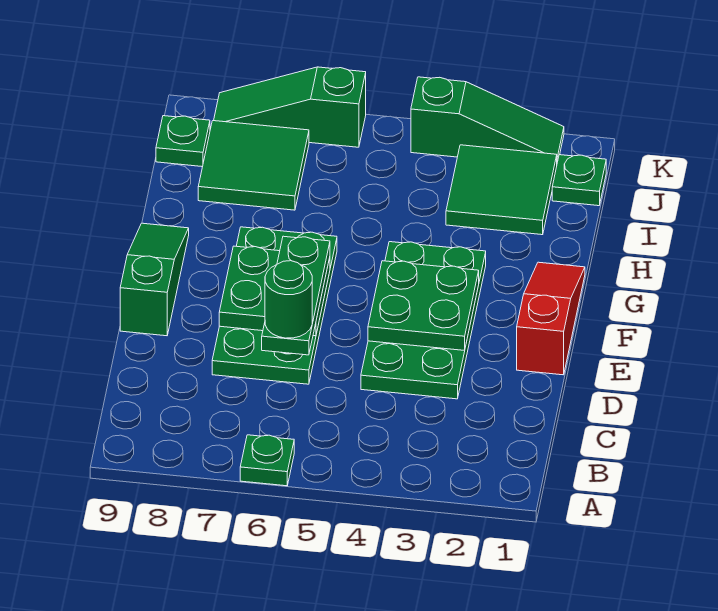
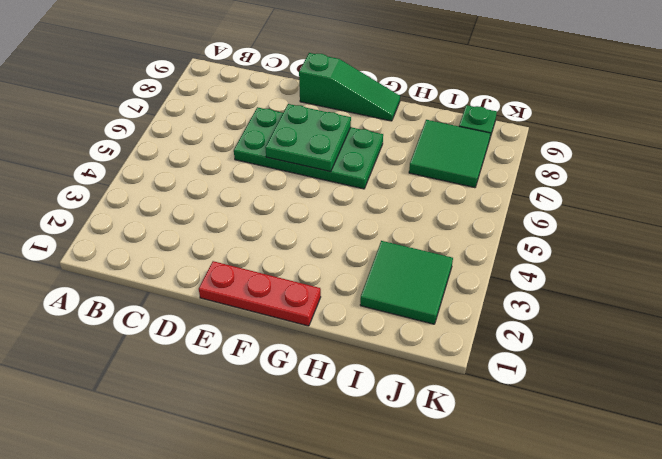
red plate E1:G1 level 1 -> red slope E1:G1 level 1 top E
none -> green plate A6 level 1
none -> green plate D3:G4 level 1
none -> green plate J1 level 1

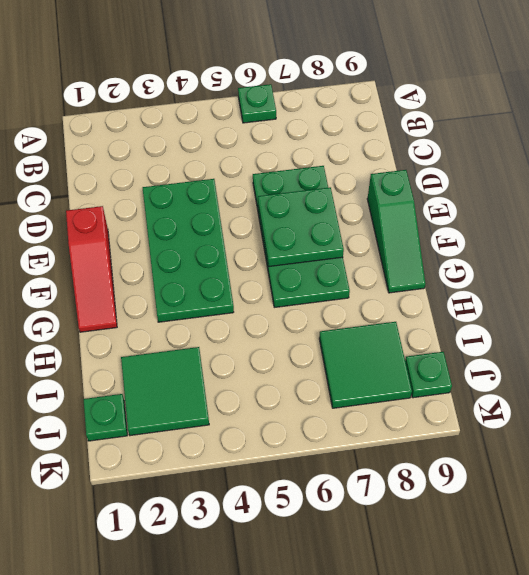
none -> green slope K2:K4 level 1 top 4
none -> green slope K6:K8 level 1 top 6
none -> green plate E3:F4 level 2

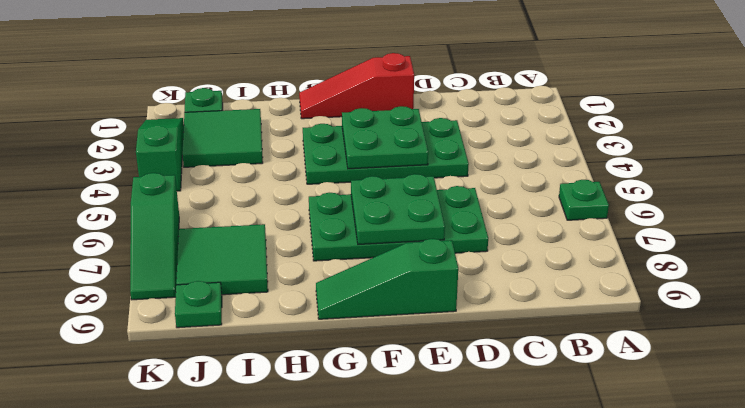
none -> green plate D6:F6 level 3
none -> green round brick D6 level 4

